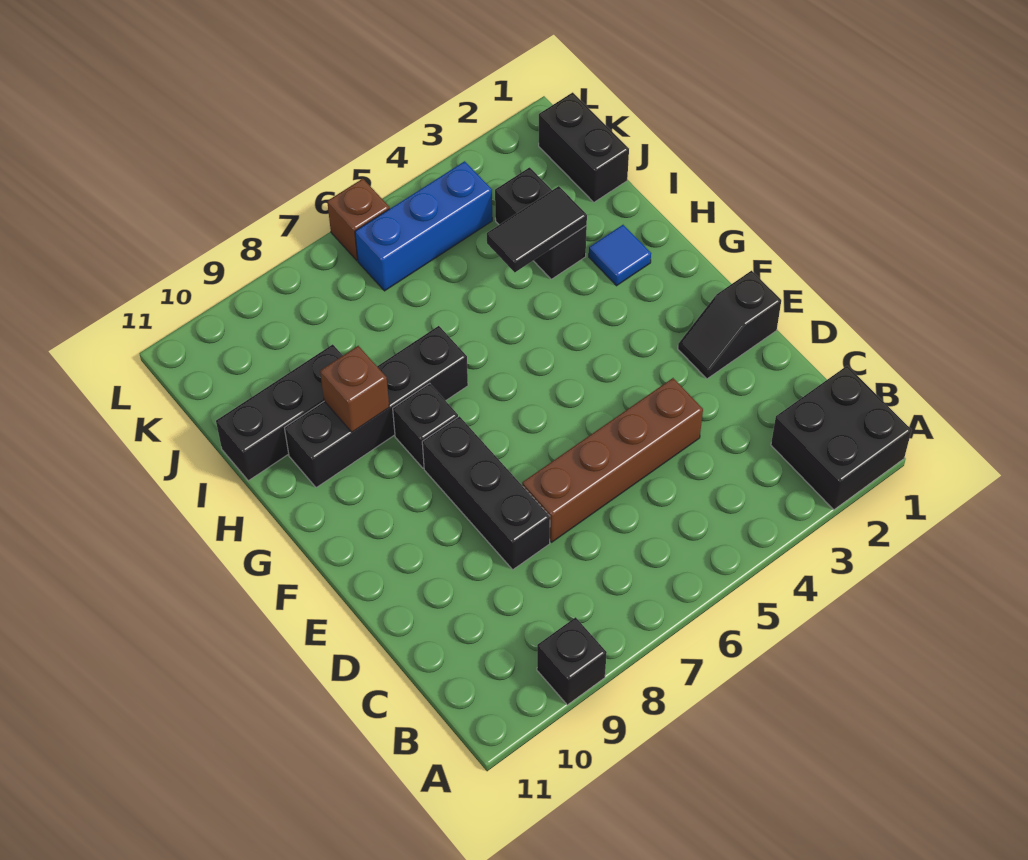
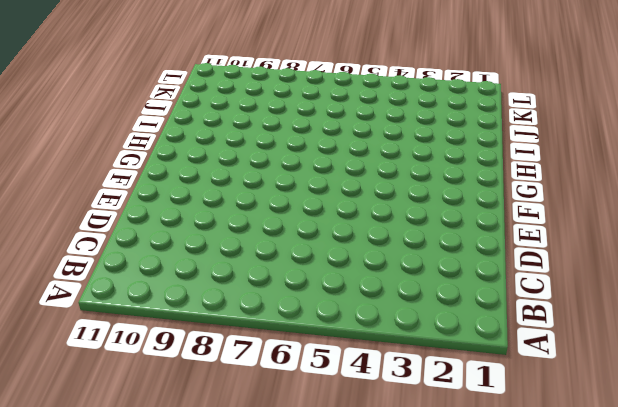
none -> black brick A1:B2 level 1
none -> black brick A9 level 1
none -> brown brick D4:D7 level 1

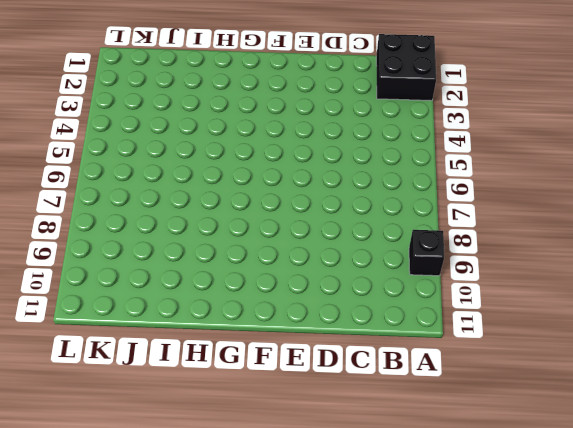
none -> brown brick D4:D7 level 1
none -> black brick D8:F8 level 1
none -> black slope E1:E2 level 1 top 1

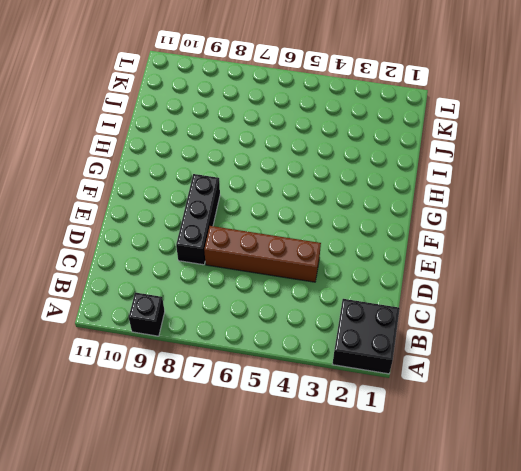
none -> black slope E1:E2 level 1 top 1
none -> black brick G8 level 1
none -> blue tile H2 level 1

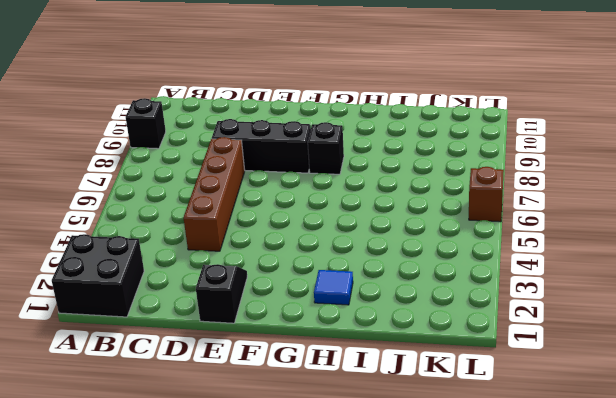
none -> black brick H7:H10 level 1
none -> black brick I3:J3 level 1
none -> black brick I9:I11 level 1

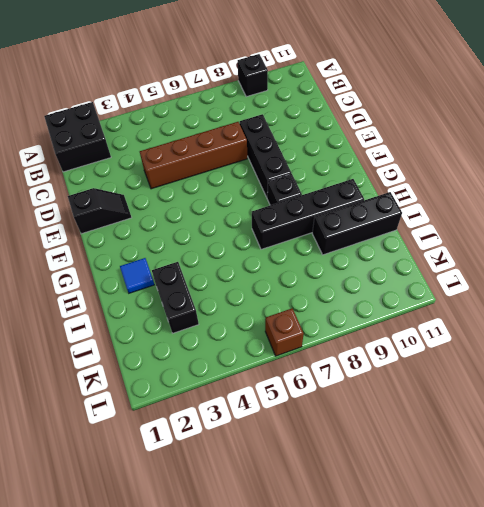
none -> black brick J1:K1 level 1
none -> blue brick K4:K6 level 1
none -> brown brick H9 level 2

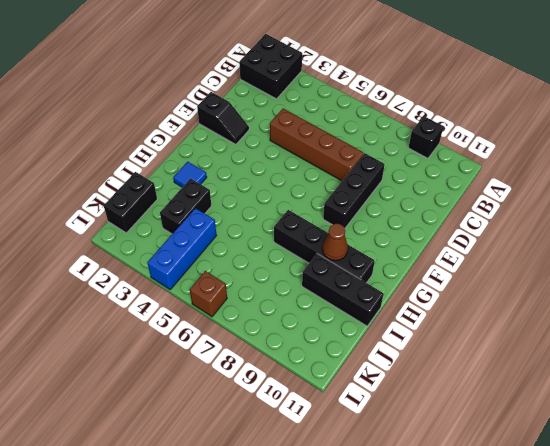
brown cone H9 level 2 -> brown brick H9 level 2
blue brick J4:L4 level 1 -> blue brick K4:K6 level 1
none -> black brick G8 level 1
none -> black tile I3:I4 level 2

